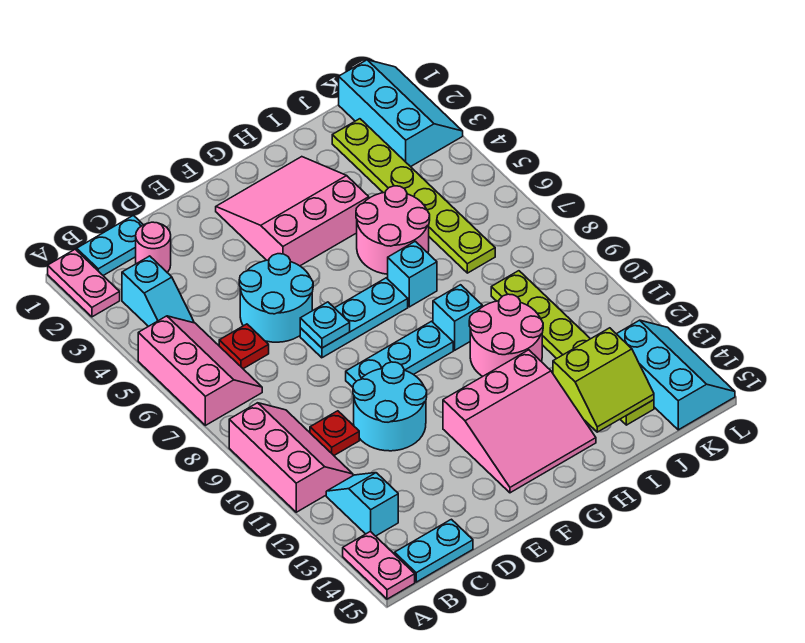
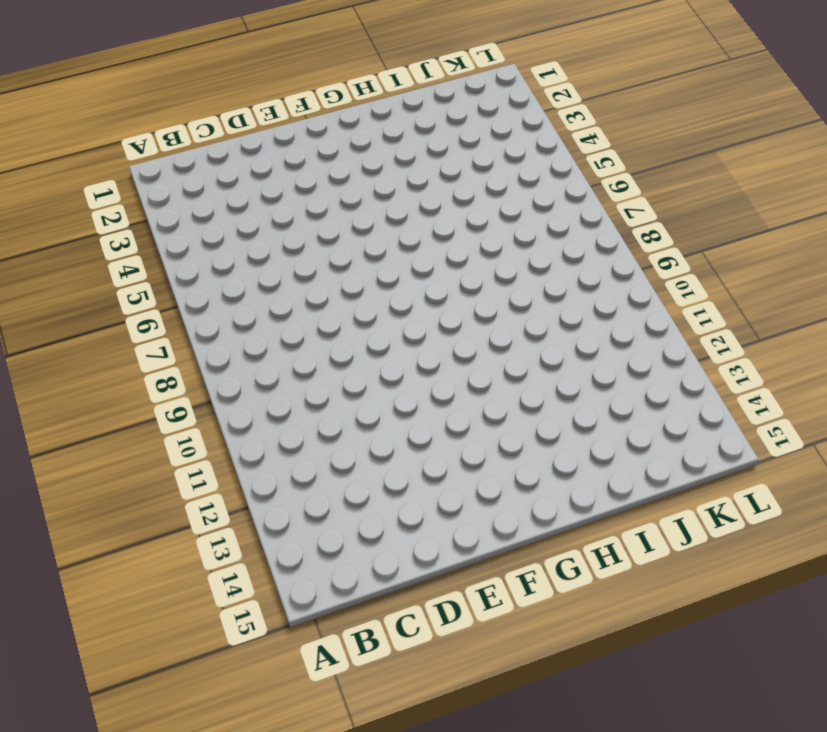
none -> pink plate A1:A2 level 1
none -> pink slope A5:B7 level 1 top A
none -> pink slope A9:B11 level 1 top A

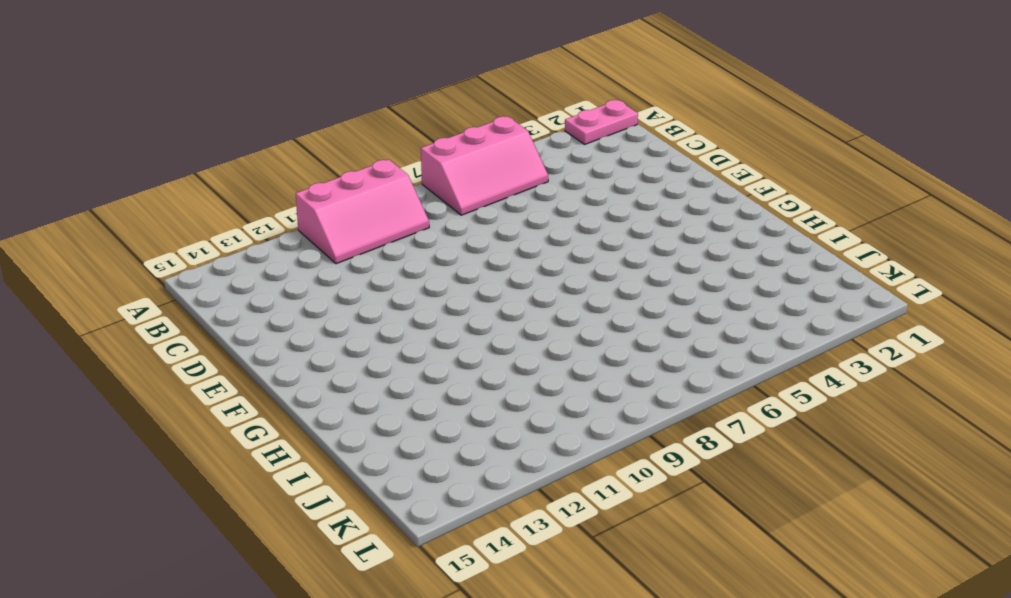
none -> pink plate A14:A15 level 1
none -> cyan plate B1:C1 level 1
none -> cyan slope B3:B4 level 1 top 3

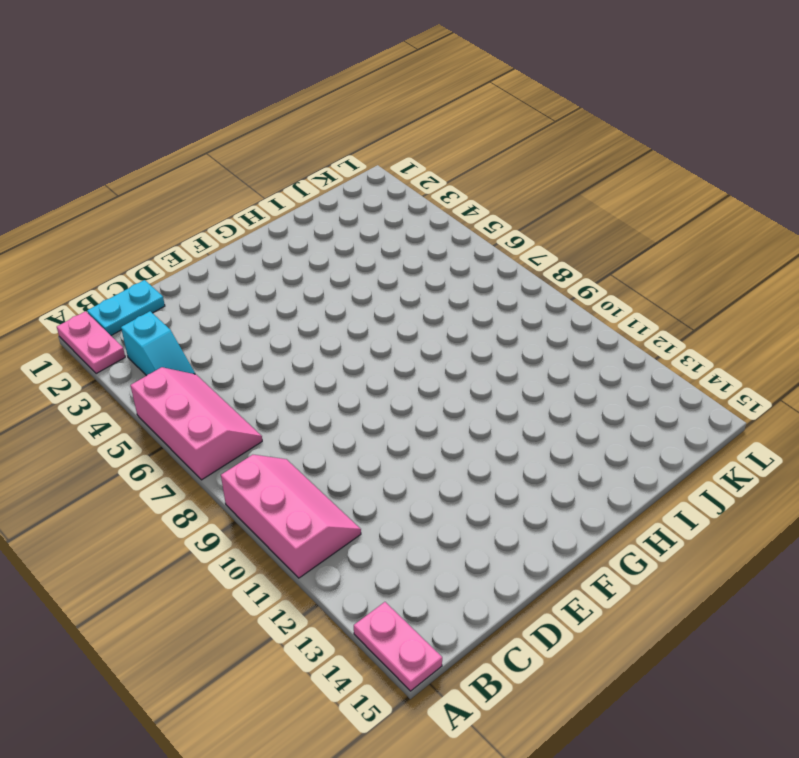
none -> cyan slope B12:B13 level 1 top 13
none -> cyan plate B15:C15 level 1
none -> pink round brick C2 level 1

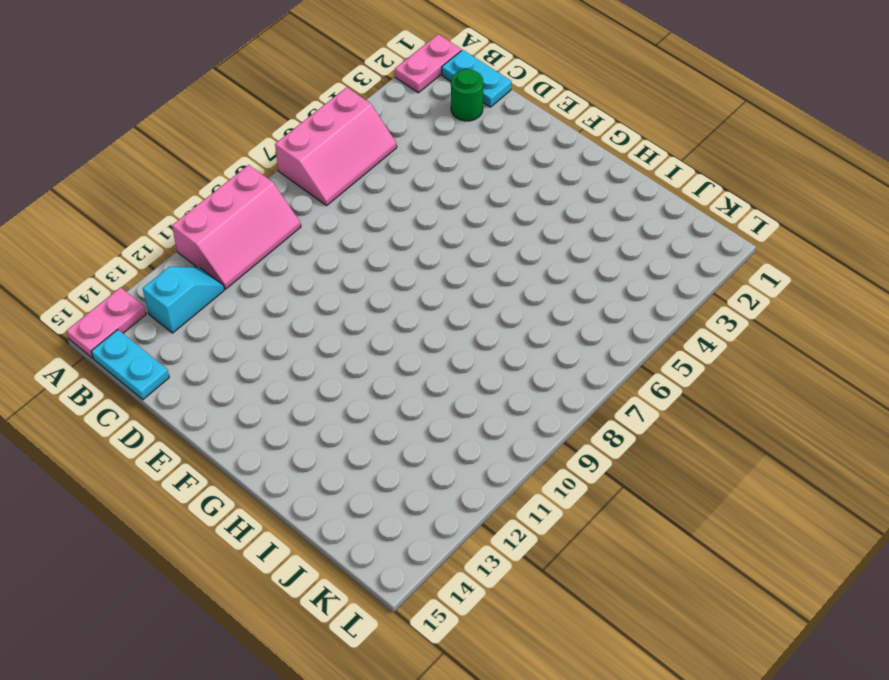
green round brick C2 level 1 -> pink round brick C2 level 1
none -> cyan slope B3:B4 level 1 top 3
none -> red plate C6 level 1
none -> red plate C10 level 1

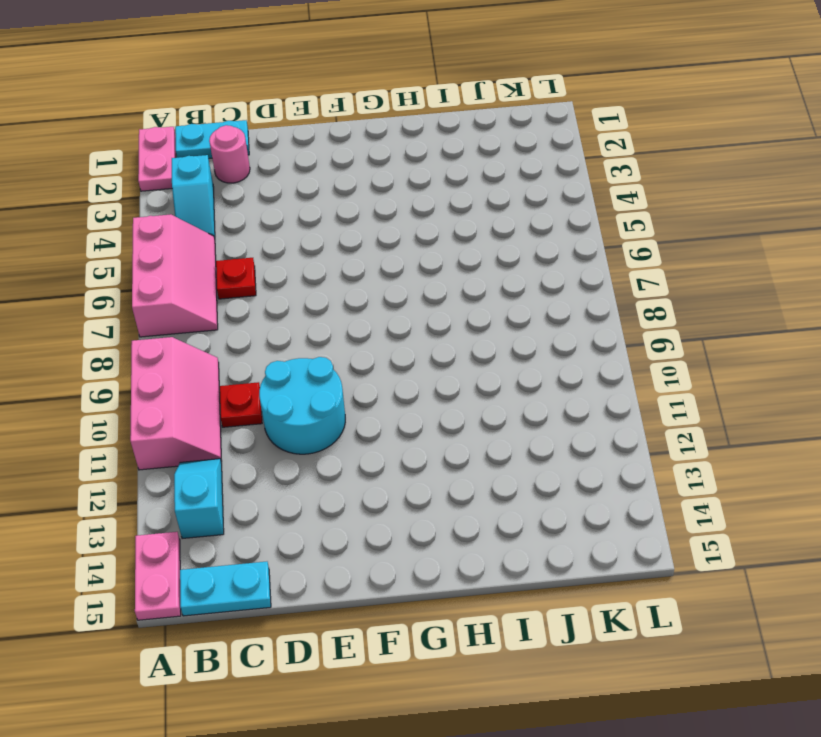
none -> cyan round brick D5:E6 level 1
none -> cyan plate E7:G7 level 1
none -> cyan plate E9:G9 level 1

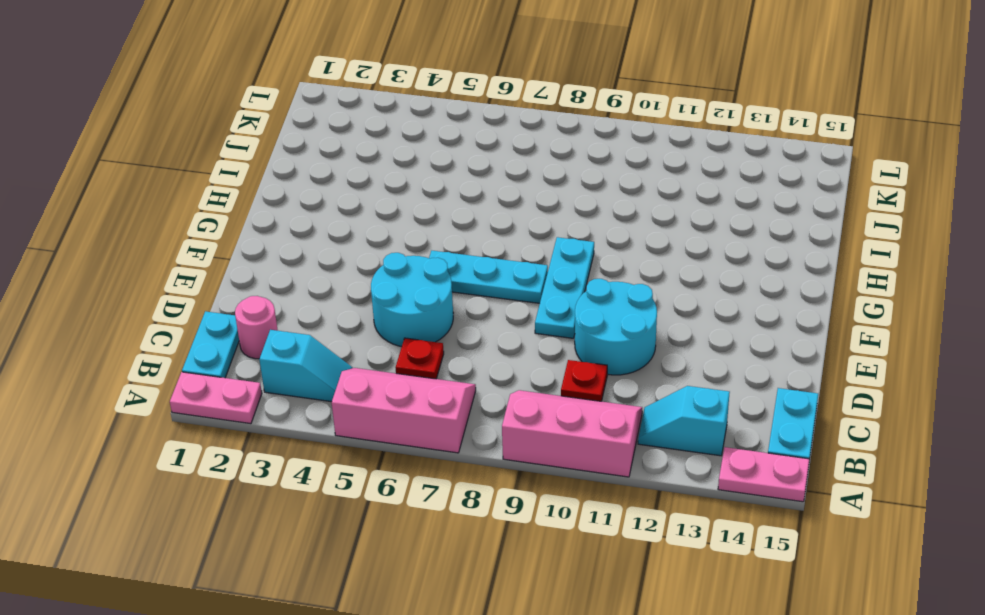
cyan plate F6:F8 level 1 -> cyan plate E7:G7 level 1
none -> pink slope F2:H4 level 1 top 4
none -> pink slope F12:H14 level 1 top 12
none -> pink round brick H5:I6 level 1

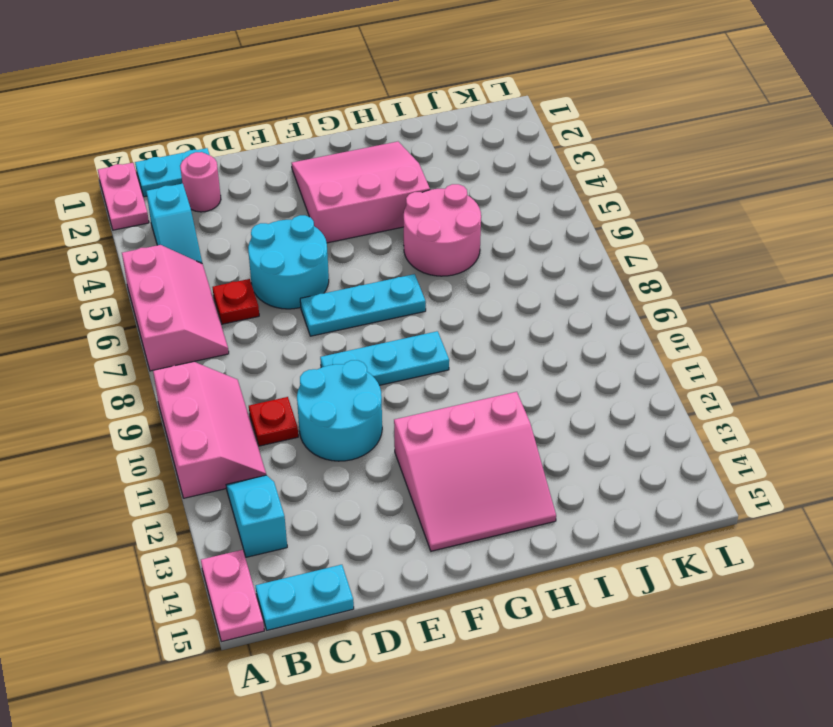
none -> cyan brick H7 level 1
none -> cyan brick H9 level 1
none -> pink round brick H10:I11 level 1

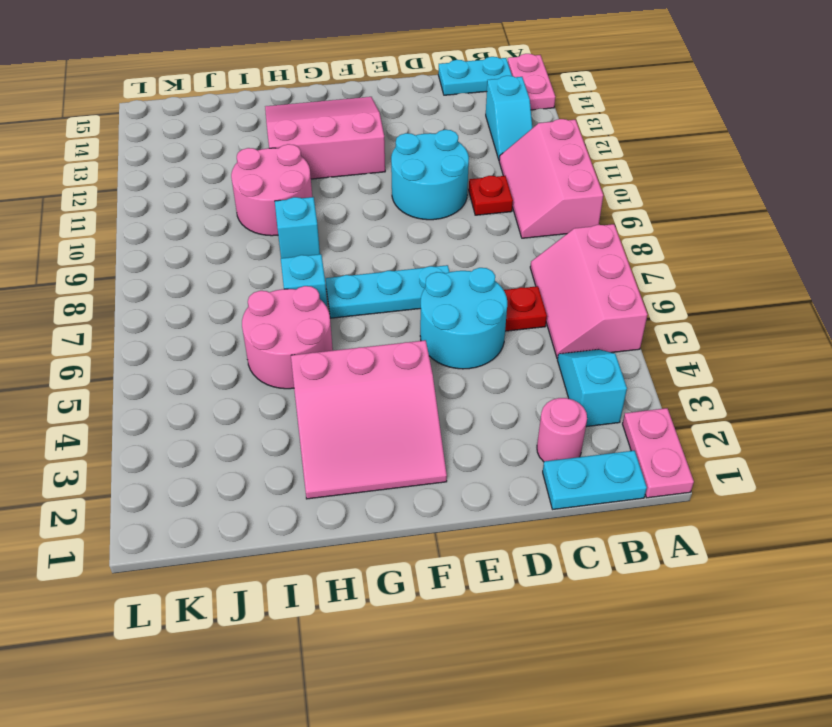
none -> cyan plate E9:G9 level 1
none -> lime plate J2:J7 level 1
none -> lime plate J9:J14 level 1

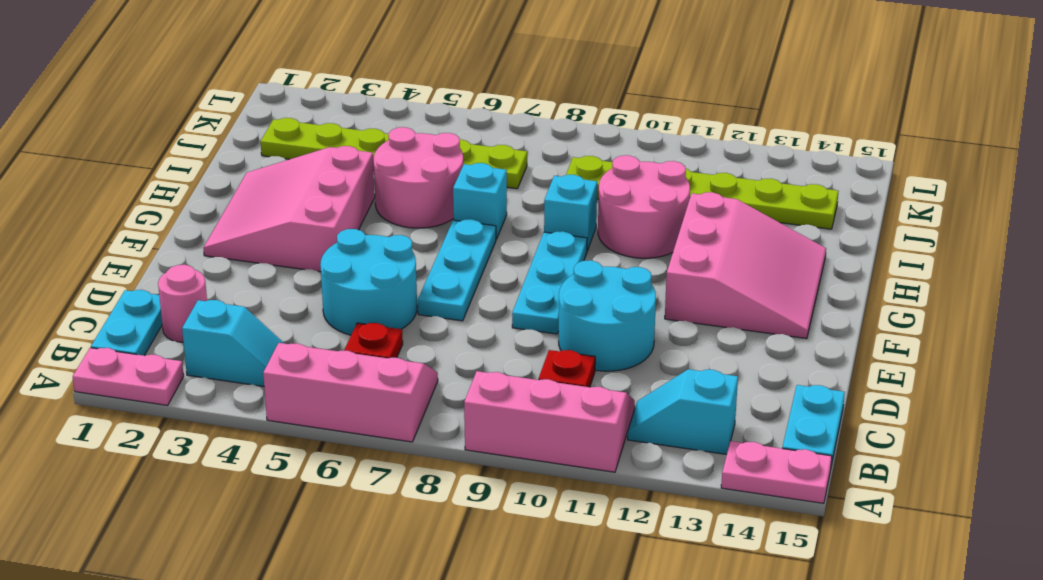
none -> cyan slope K1:L3 level 1 top K
none -> cyan slope K13:L15 level 1 top K
none -> cyan plate E7 level 2

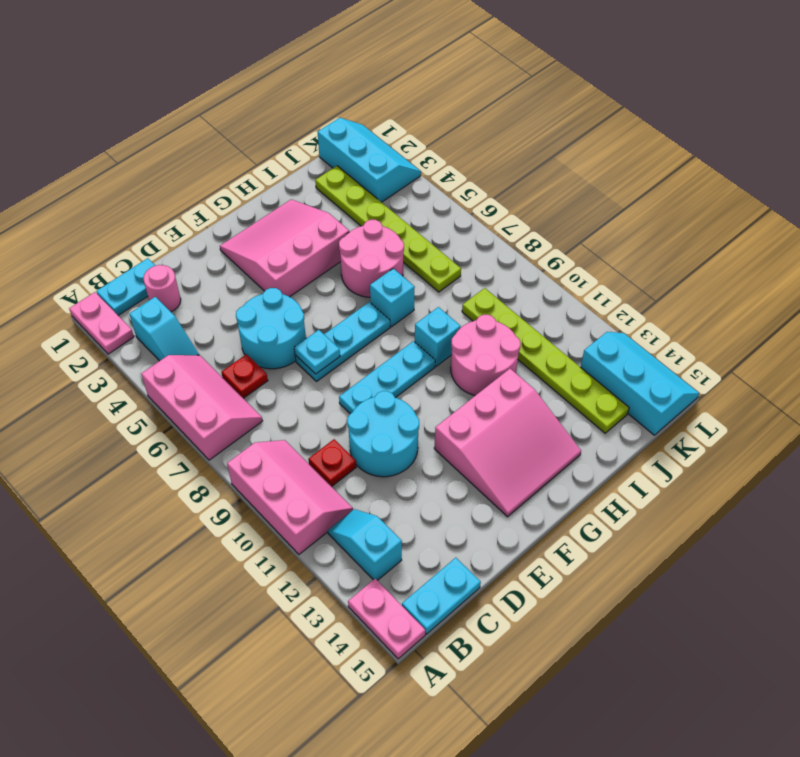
none -> lime slope I13:J14 level 2 top 13

